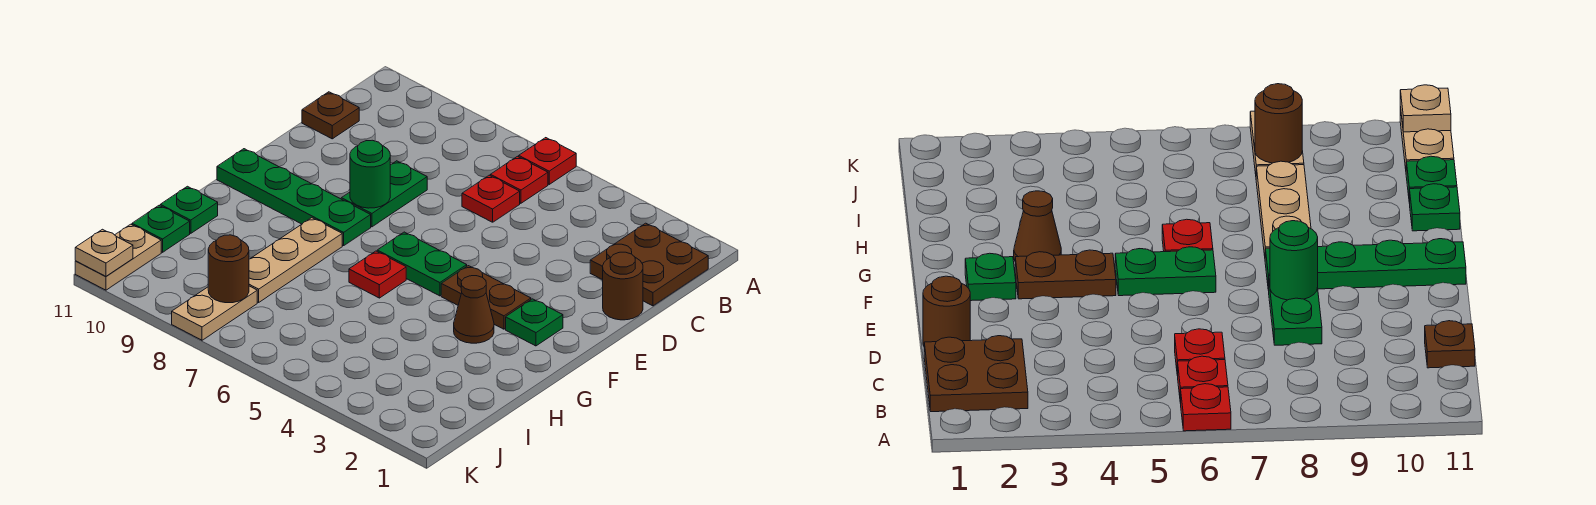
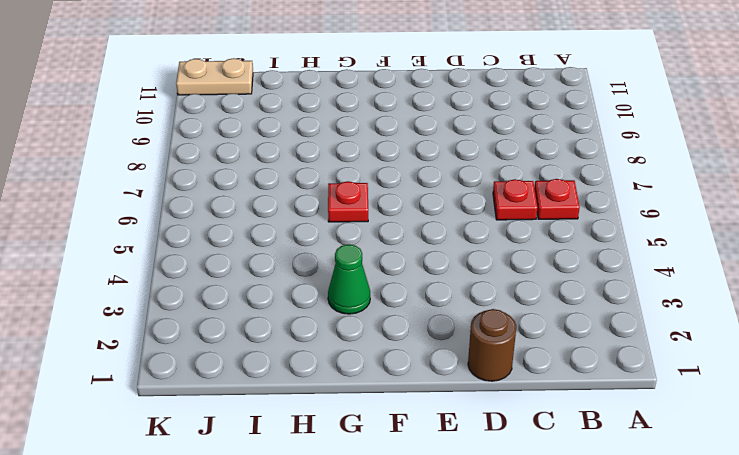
green cone G3 level 1 -> brown cone G3 level 1
none -> red plate A6 level 1
none -> brown plate B1:C2 level 1
none -> brown plate C11 level 1

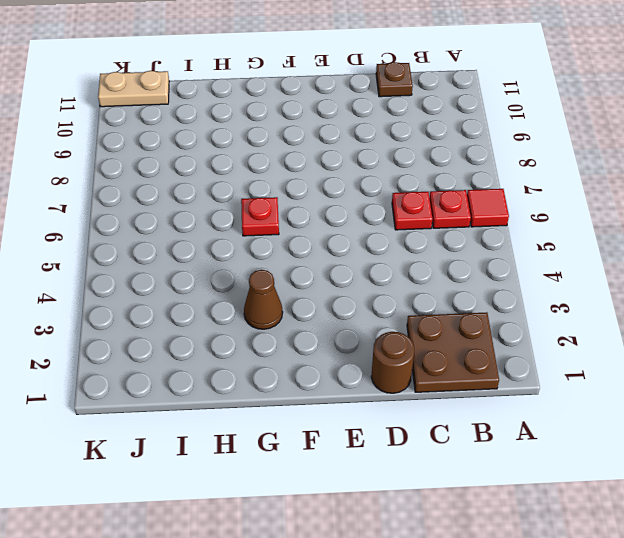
red tile A6 level 1 -> red plate A6 level 1
none -> green plate D8:E8 level 1
none -> green plate F2 level 1
none -> brown plate F3:F4 level 1

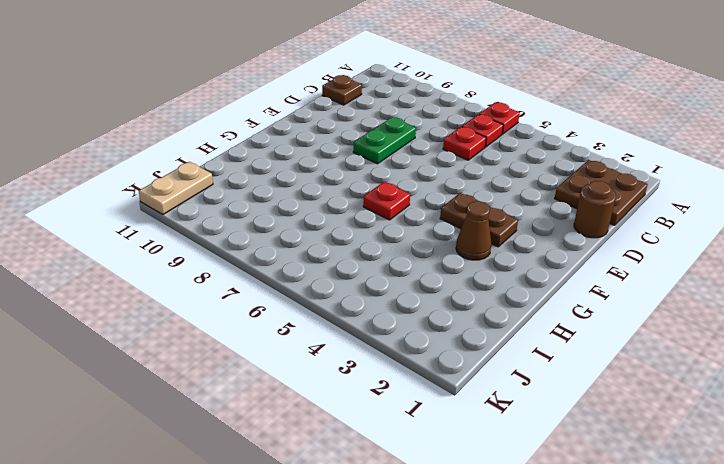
none -> green plate F2 level 1
none -> green plate F5:F6 level 1
none -> green plate F8:F11 level 1

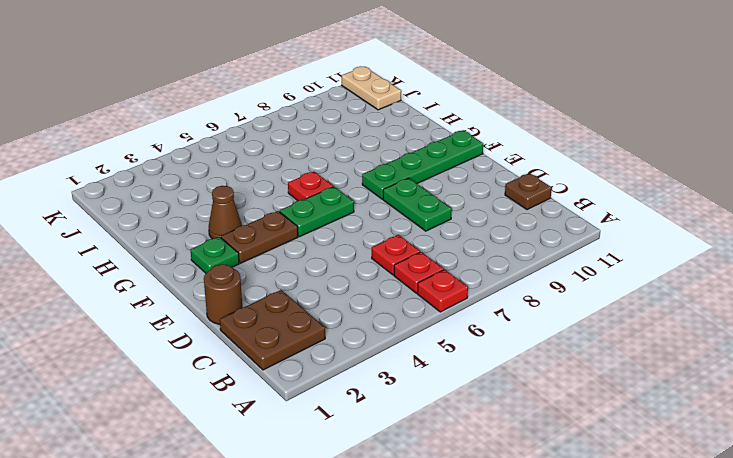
none -> tan plate G8:I8 level 1
none -> green plate H11 level 1
none -> green plate I11 level 1

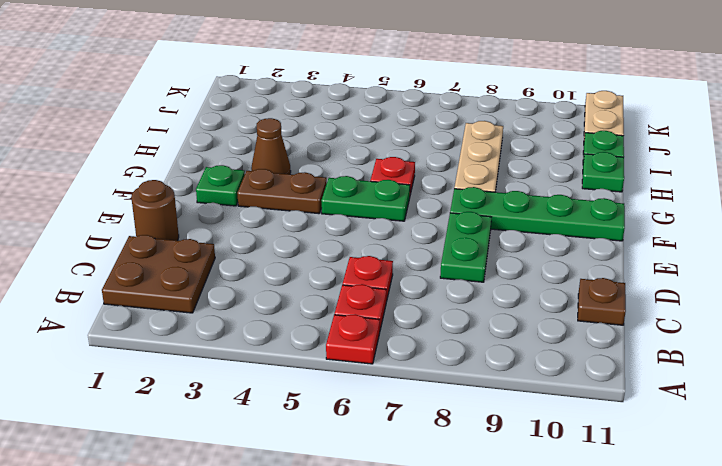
none -> tan plate J8:K8 level 1
none -> green round brick E8 level 2
none -> brown round brick J8 level 2

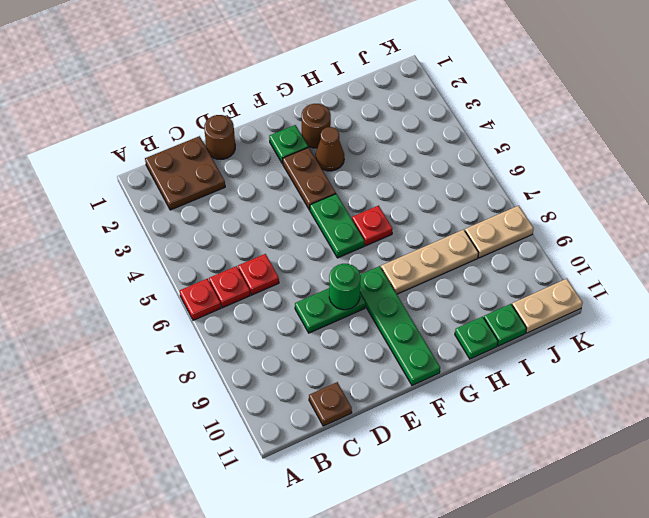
brown round brick G2 level 1 -> brown round brick J8 level 2
none -> tan plate K11 level 2

